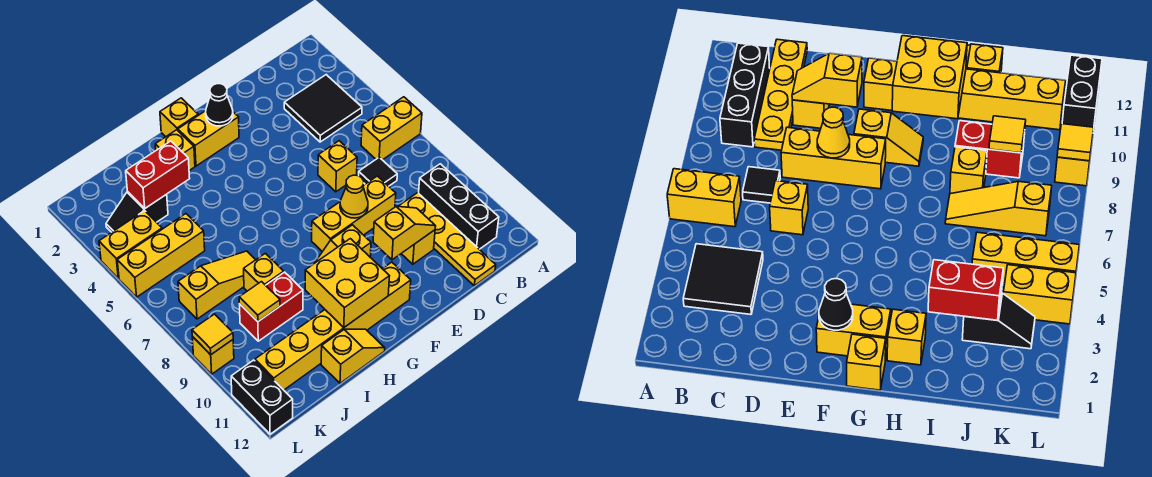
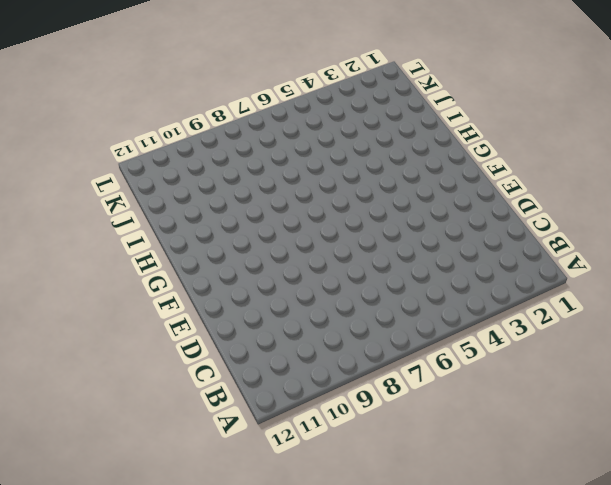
none -> yellow brick A6:B6 level 1
none -> black tile B3:C4 level 1
none -> black brick B9:B11 level 1

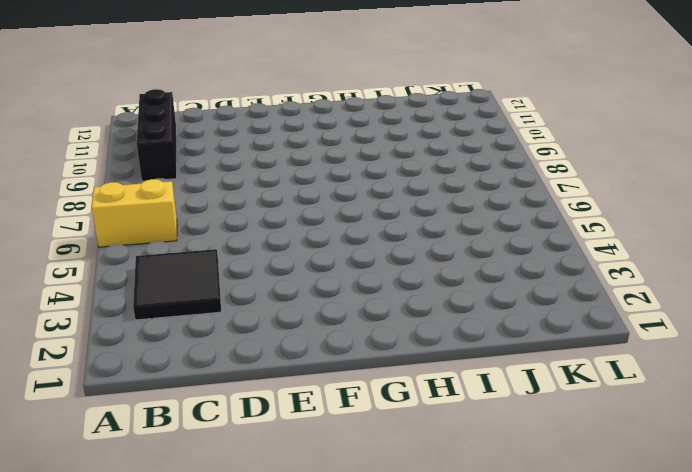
none -> black tile C7 level 1
none -> yellow plate C9:C12 level 1
none -> yellow brick D6 level 1

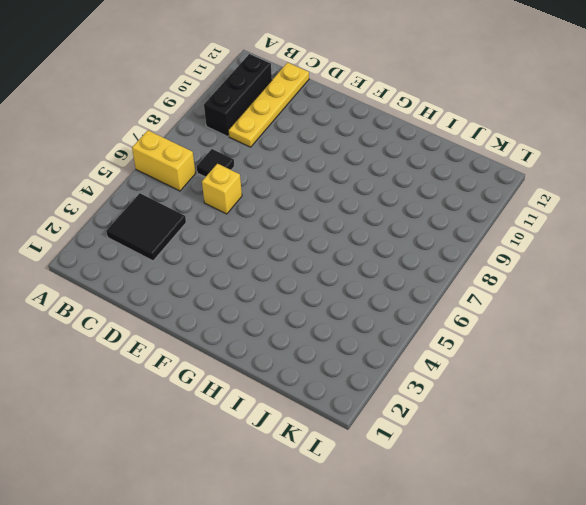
none -> yellow brick D8:F8 level 1
none -> yellow brick D10 level 1
none -> yellow brick F2:G2 level 1

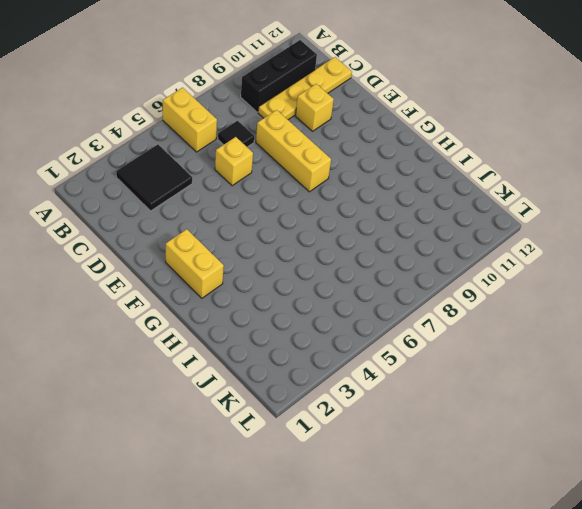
none -> yellow slope F9:G9 level 1 top F
none -> yellow brick F11:K11 level 1
none -> yellow brick G1 level 1

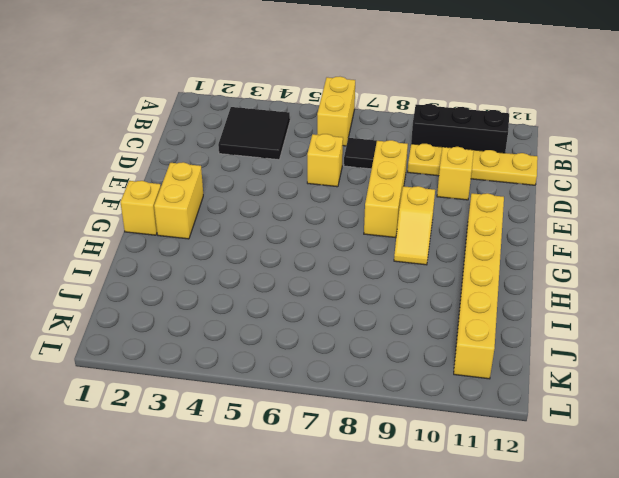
none -> yellow brick H2 level 1
none -> yellow slope H12:I12 level 1 top I
none -> yellow slope I7:K7 level 1 top K

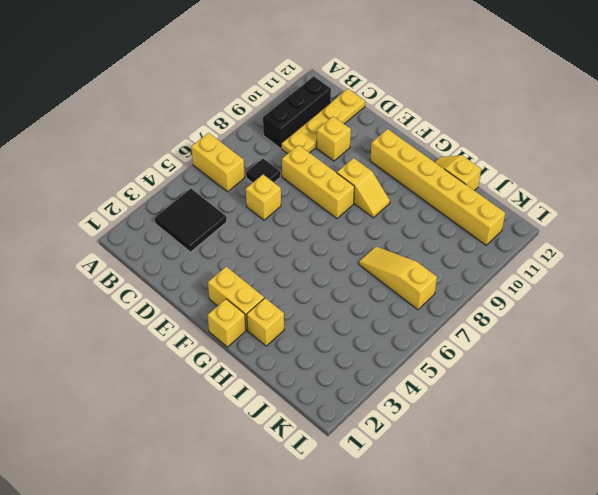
none -> yellow brick I8 level 1
none -> red brick I9:J9 level 1
none -> black slope J3:K3 level 1 top J

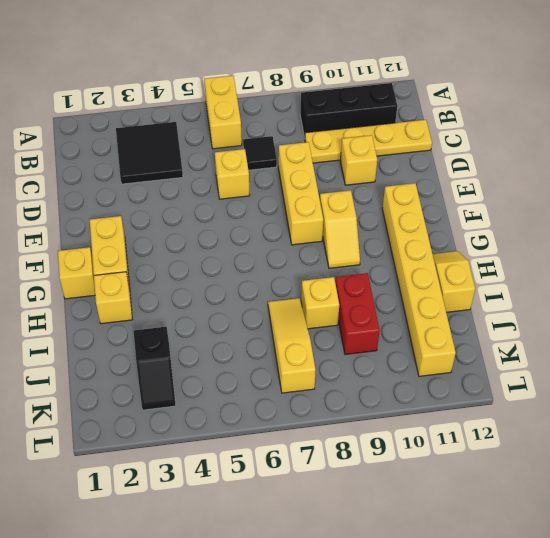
none -> yellow brick J5:L5 level 1
none -> yellow brick K4:L4 level 1
none -> yellow brick L9 level 1

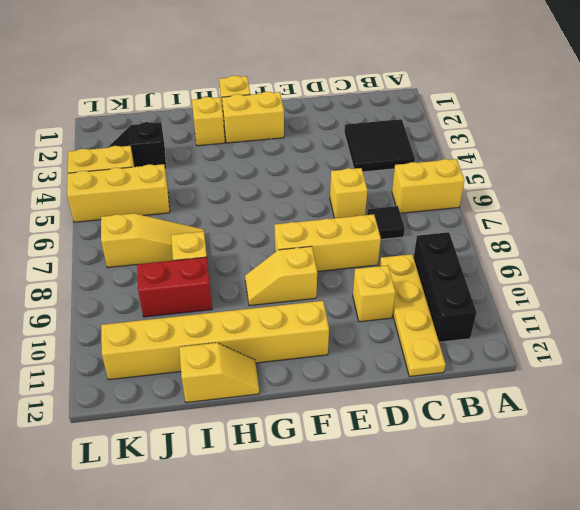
none -> yellow brick L9 level 1
none -> black brick L11:L12 level 1
none -> yellow slope D10:E10 level 2 top E

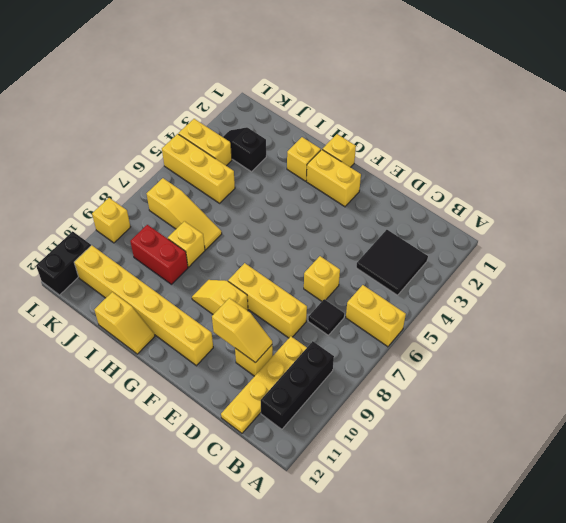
none -> yellow cone E8 level 2
none -> black cone F2 level 2
none -> yellow brick G10:H11 level 2

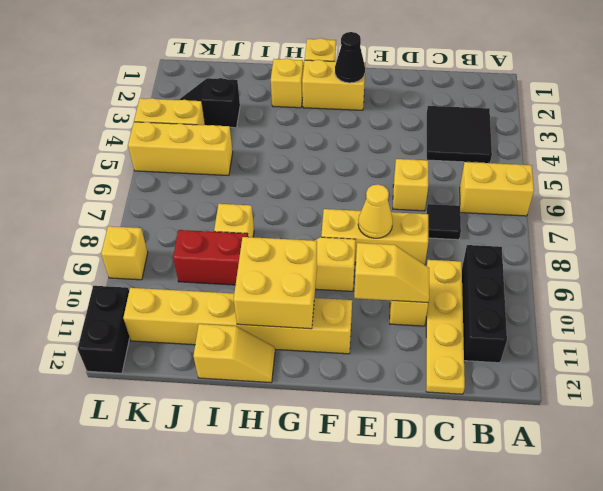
none -> yellow slope I7:K7 level 1 top K
none -> red brick I3:J3 level 2
none -> yellow tile J9 level 2

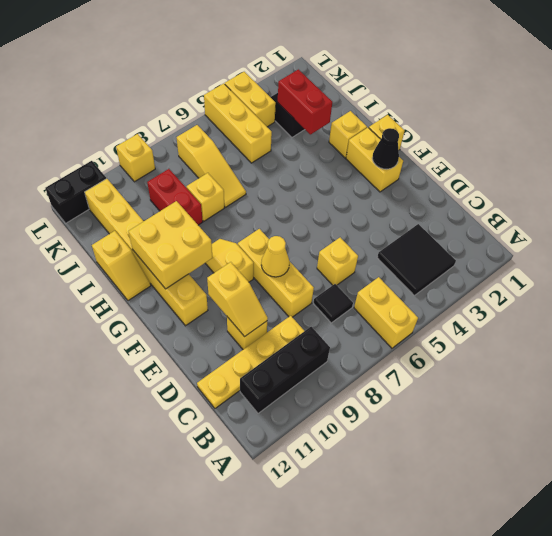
none -> yellow tile J9 level 2
none -> yellow tile L9 level 2

